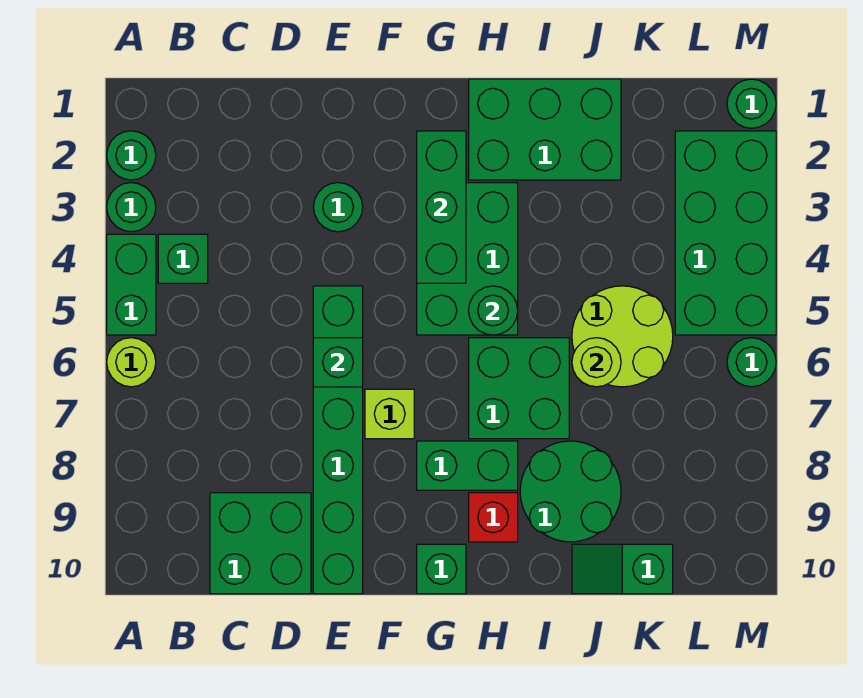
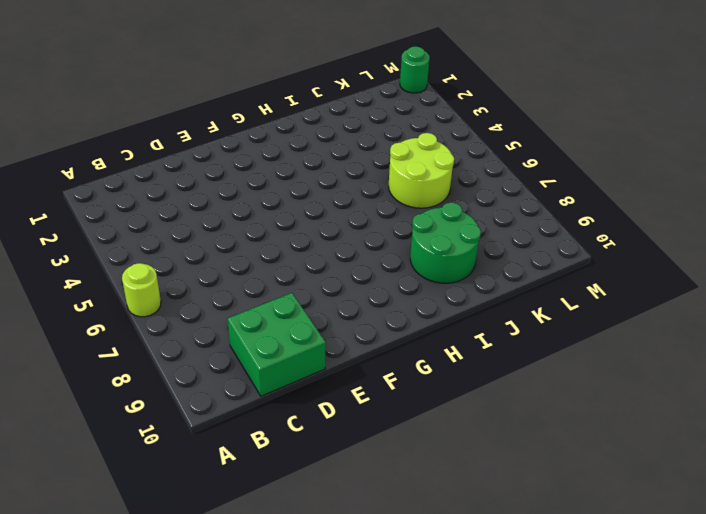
none -> green round brick A2 level 1
none -> green round brick A3 level 1
none -> green brick A4:A5 level 1

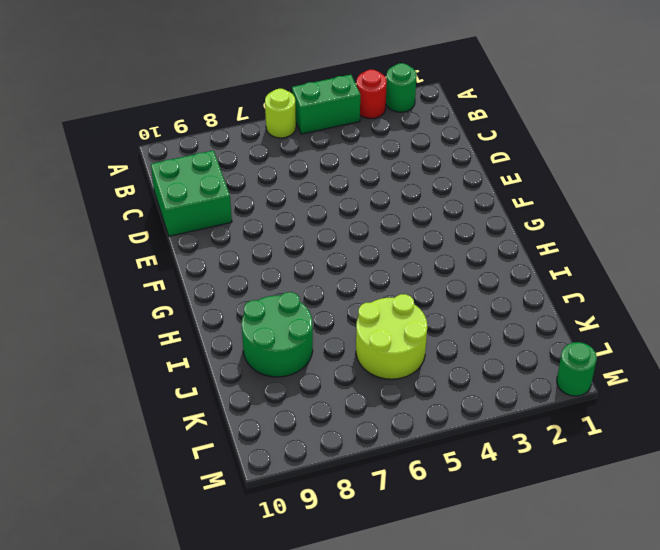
red round brick A3 level 1 -> green round brick A3 level 1
none -> green brick B4 level 1
none -> green round brick E3 level 1
none -> green brick E5:E10 level 1

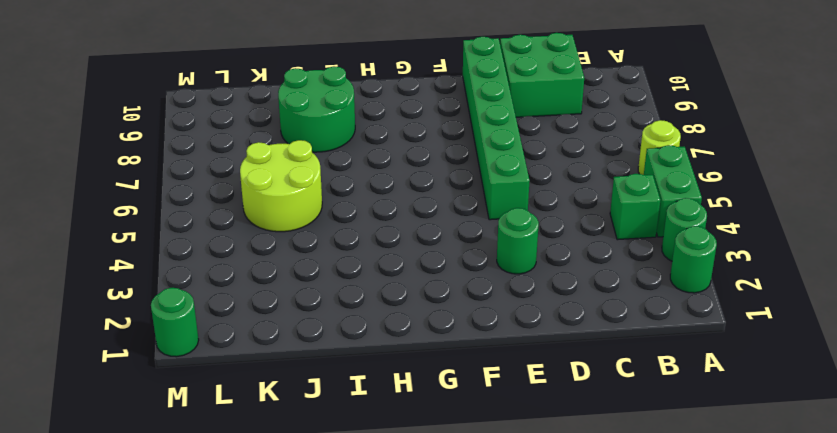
none -> lime brick F7 level 1
none -> green brick G3:H5 level 1
none -> green brick G8:H8 level 1

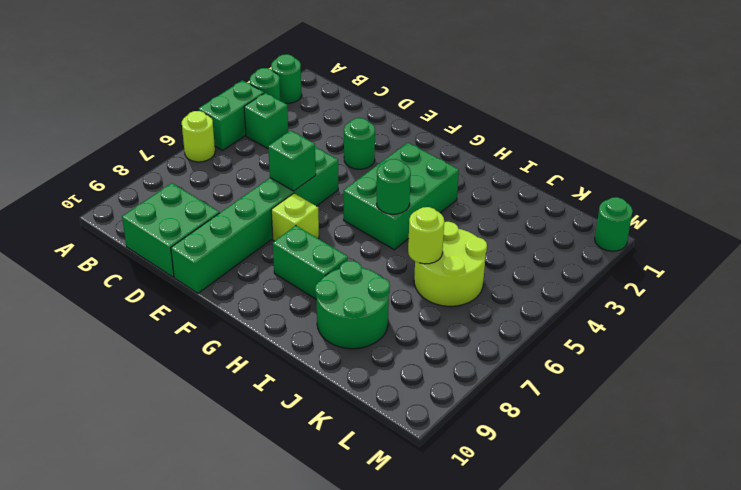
none -> green brick G10 level 1
none -> green brick H1:J2 level 1
none -> green brick H6:I7 level 1

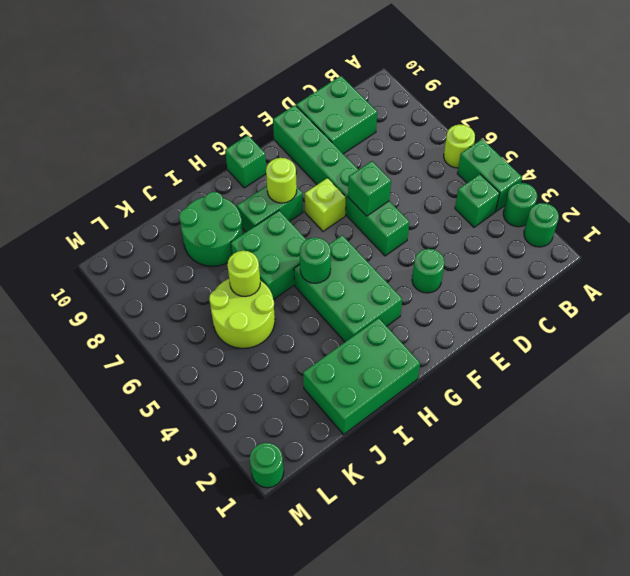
lime round brick G8 level 2 -> none
none -> red brick H9 level 1
none -> green slope J10:K10 level 1 top K
none -> green brick L2:M5 level 1

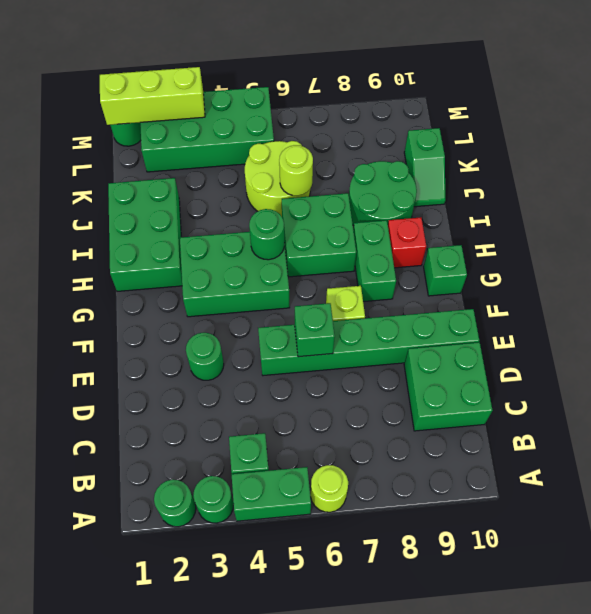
lime brick M1:M3 level 2 -> none
none -> green round brick M6 level 1
none -> green brick G2:G4 level 2

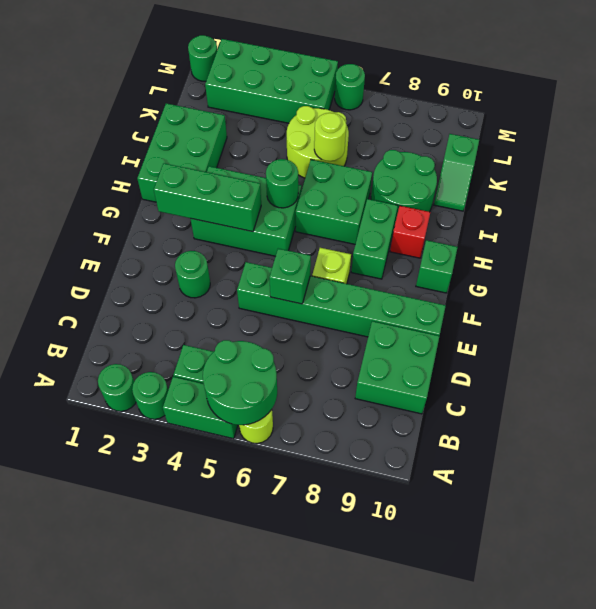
green round brick A5:B6 level 2 -> none

